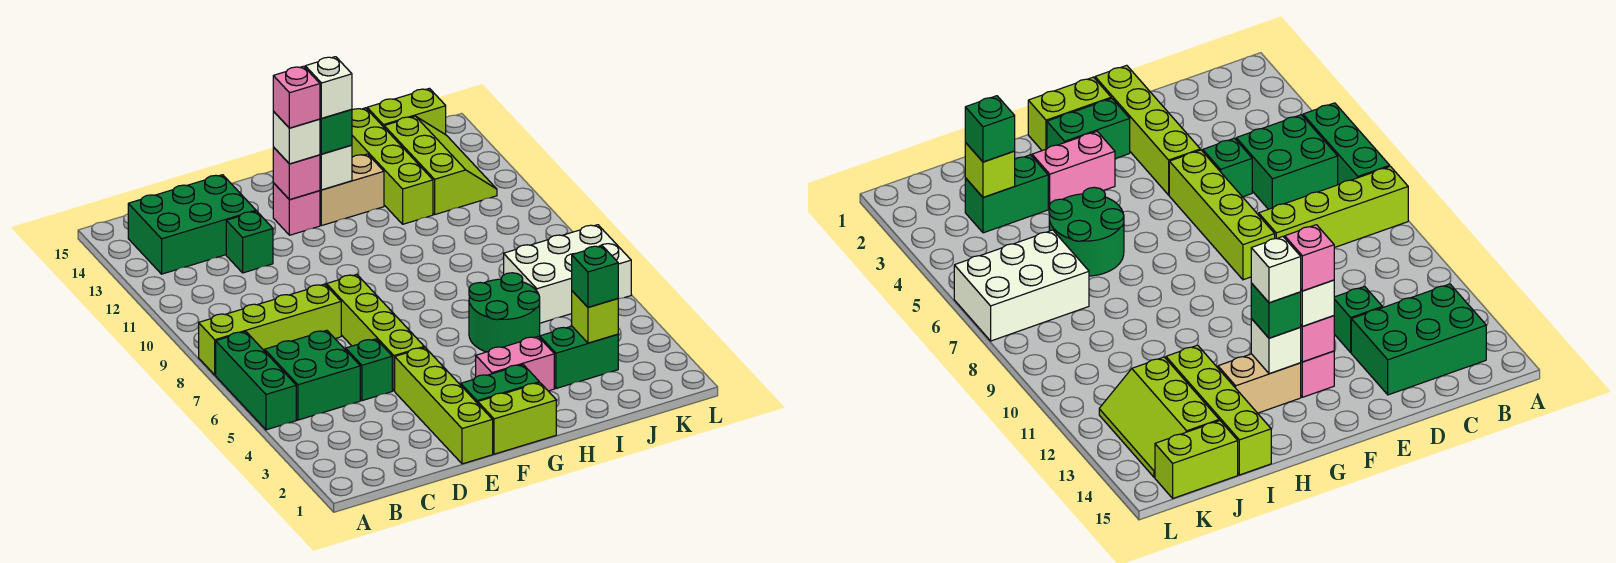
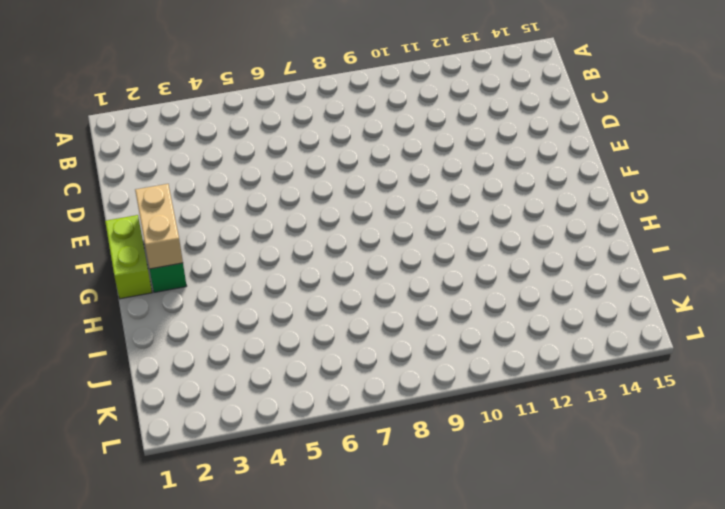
tan brick F2:G2 level 2 -> tan brick G13:H13 level 1
none -> green brick A5:A7 level 1
none -> lime brick A8:D8 level 1
none -> green brick B5:C6 level 1

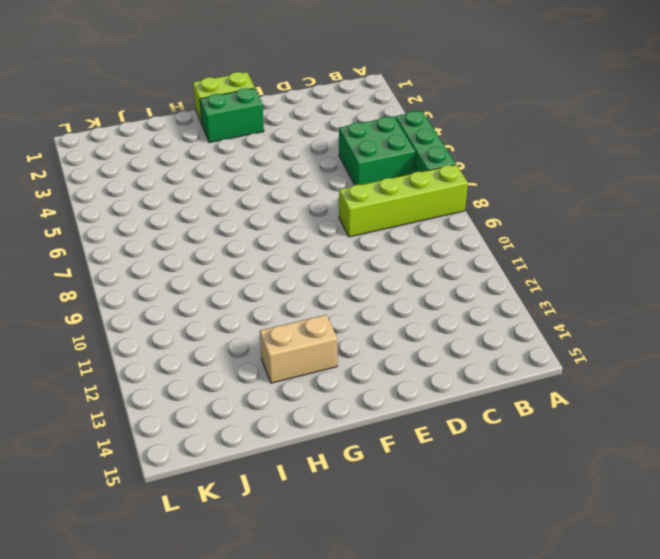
none -> green brick B13:D14 level 1
none -> green brick D5 level 1
none -> green brick D12 level 1

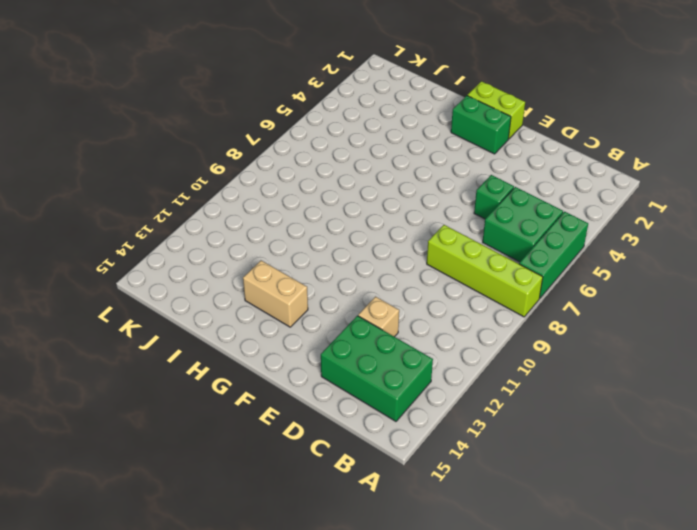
tan brick D12 level 1 -> green brick D12 level 1
none -> lime brick E1:E4 level 1
none -> lime brick E5:E8 level 1
none -> pink brick F13 level 1

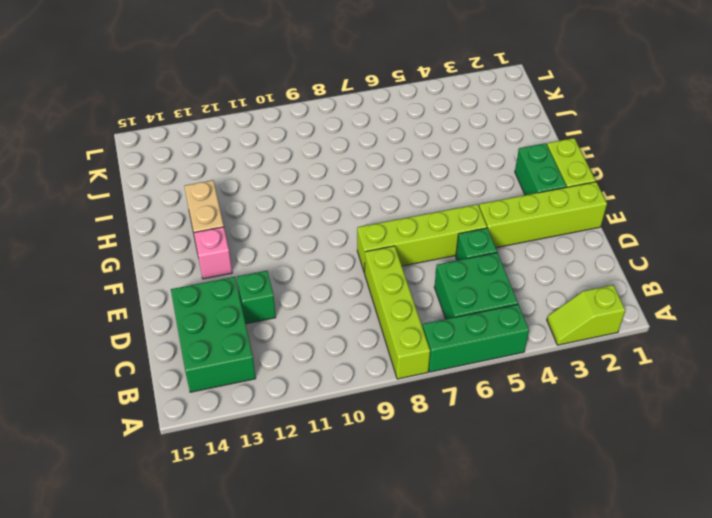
lime slope A2:A3 level 1 top 2 -> none
none -> pink brick G3:H3 level 1
none -> green round brick H5:I6 level 1
none -> green brick I3:J3 level 1

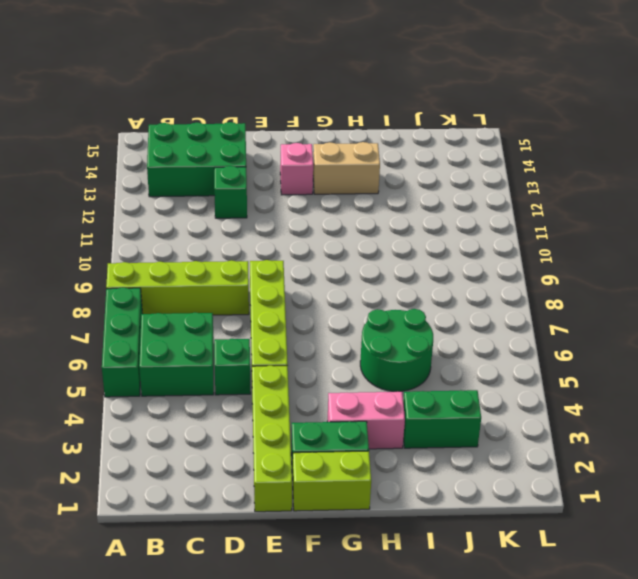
none -> lime brick I12:I15 level 1
none -> white brick J6:L7 level 1
none -> lime slope J12:K14 level 1 top J

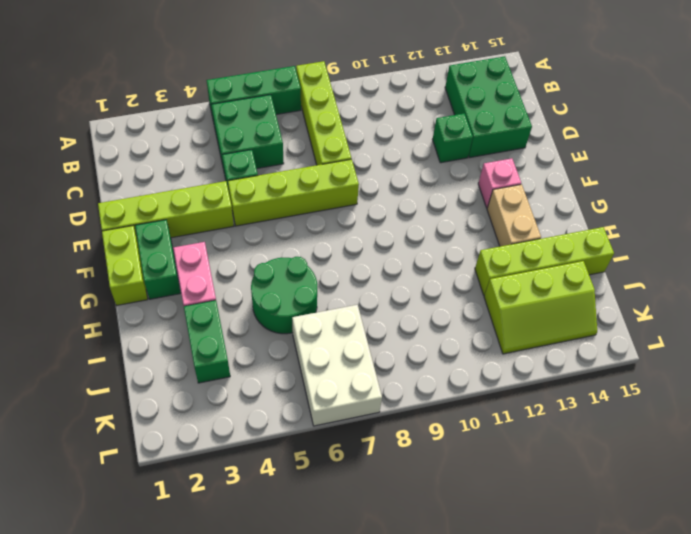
none -> lime brick J15:K15 level 1
none -> pink brick F13 level 2
none -> white brick G13 level 2

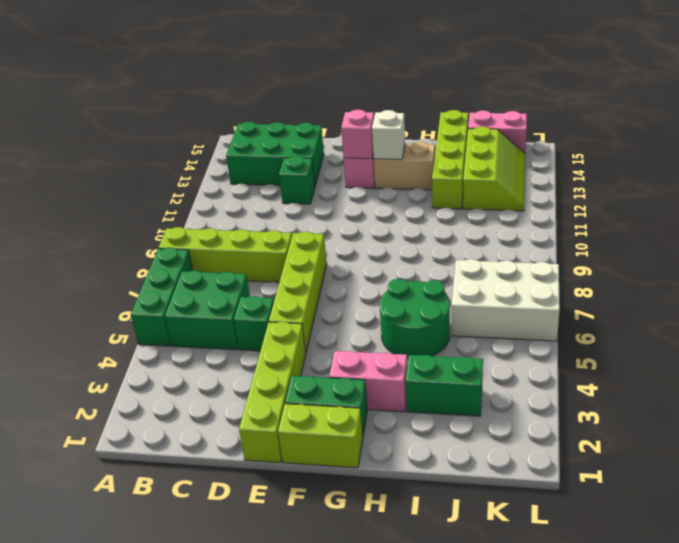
pink brick J15:K15 level 1 -> lime brick J15:K15 level 1
none -> lime brick J3 level 2
none -> white brick F13 level 3
none -> green brick G13 level 3

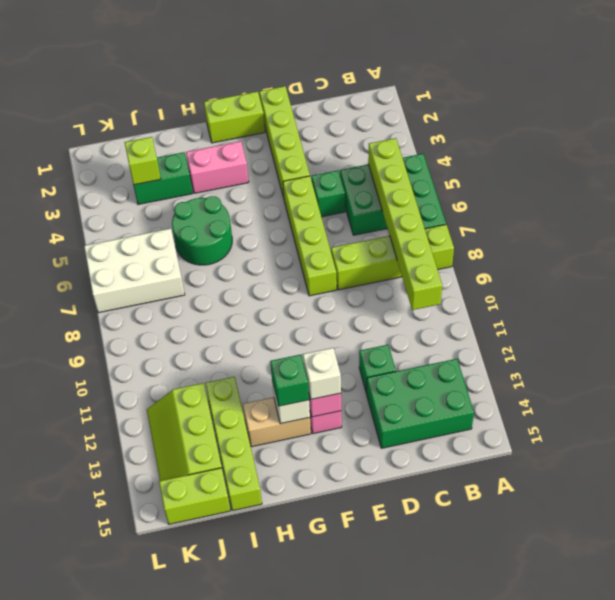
lime brick B5:B10 level 2 -> none
none -> green brick F2:G2 level 1
none -> green brick J3 level 3
none -> pink brick F13 level 4

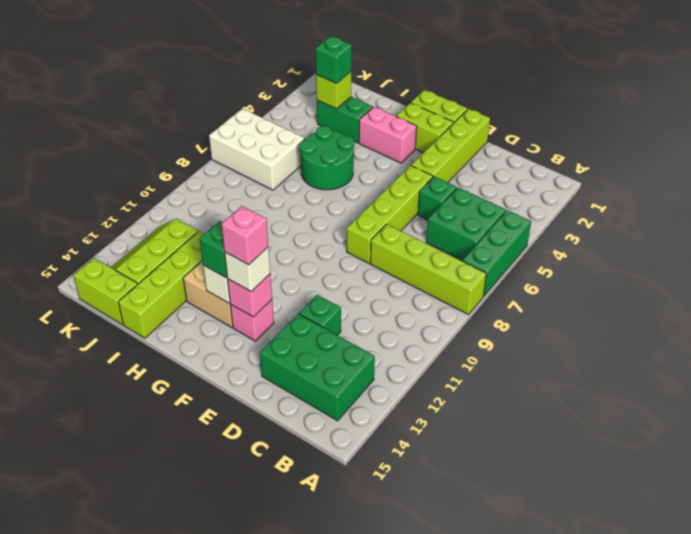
lime brick F2:G2 level 1 -> green brick F2:G2 level 1
none -> white brick G13 level 4

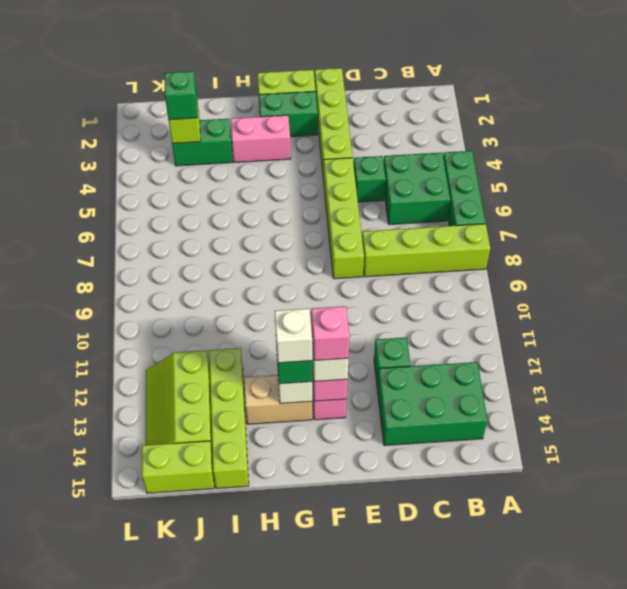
none -> green round brick H5:I6 level 1
none -> white brick J6:L7 level 1

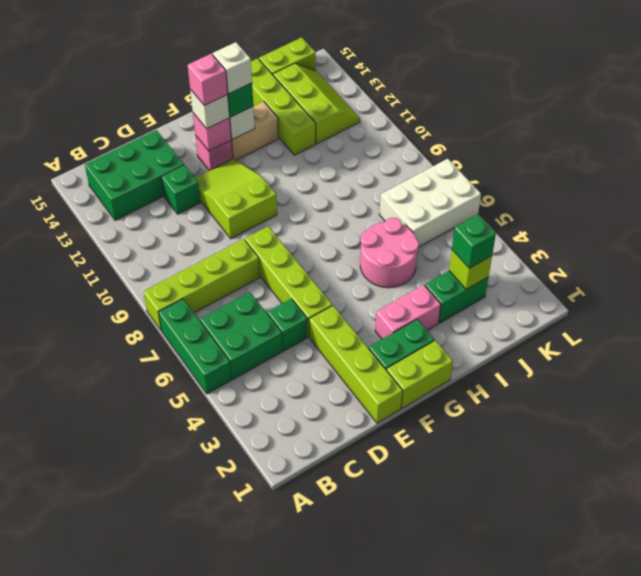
lime slope E10:F12 level 1 top 10 -> none
pink round brick H5:I6 level 1 -> green round brick H5:I6 level 1

